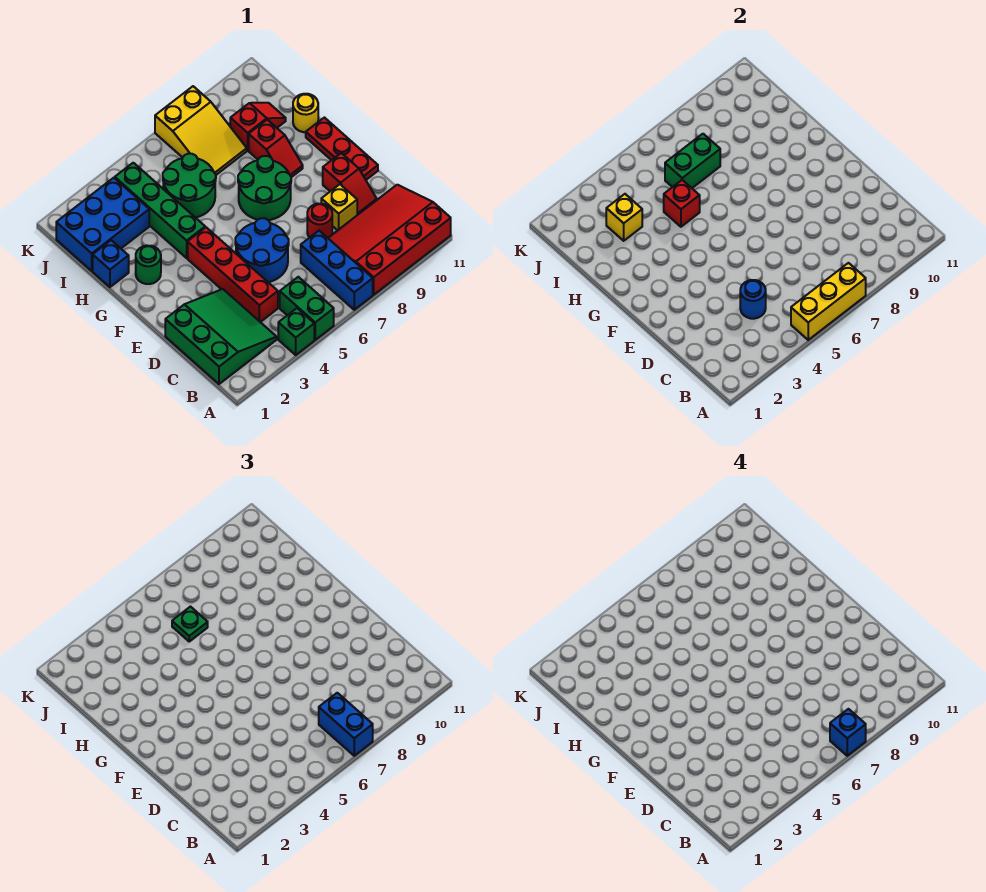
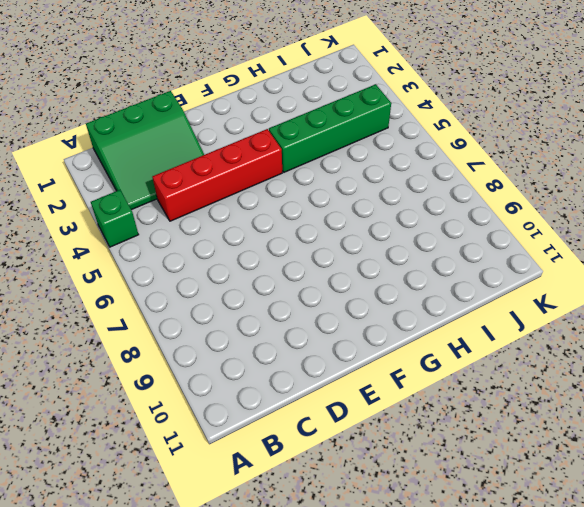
none -> green brick A5:B5 level 1
none -> blue brick A7:C7 level 1
none -> red slope A8:C11 level 1 top A

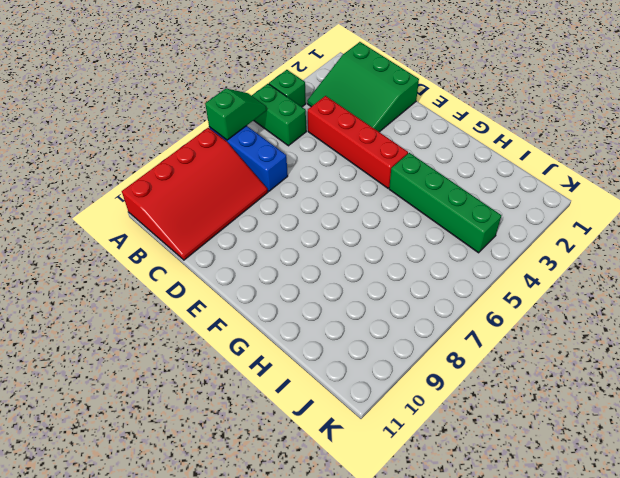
green slope A6:A7 level 2 top 7 -> yellow brick A5:A7 level 2
none -> blue round brick D5:E6 level 1
none -> red round brick D8 level 1
none -> yellow brick D9 level 1

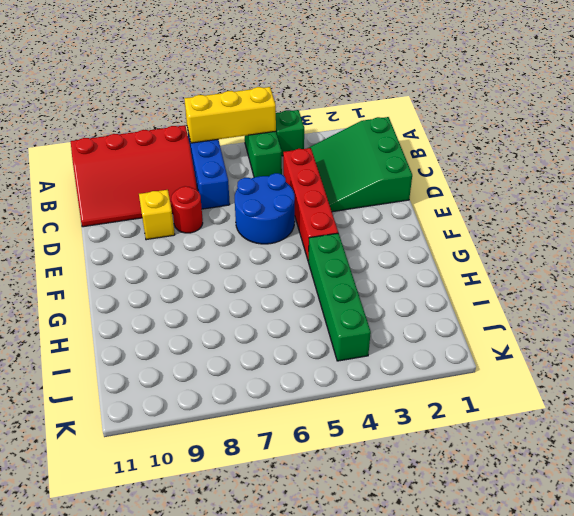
none -> red slope D10:E10 level 1 top E
none -> red plate E11:G11 level 1
none -> green round brick F7:G8 level 1

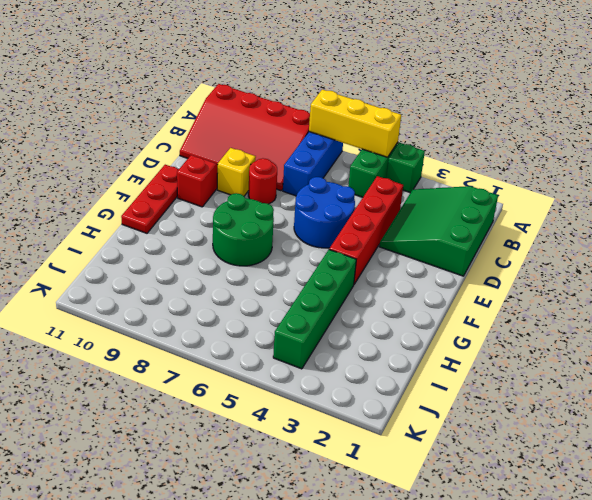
none -> green round brick G2 level 1
none -> red slope G9:H9 level 1 top H
none -> blue brick H1 level 1

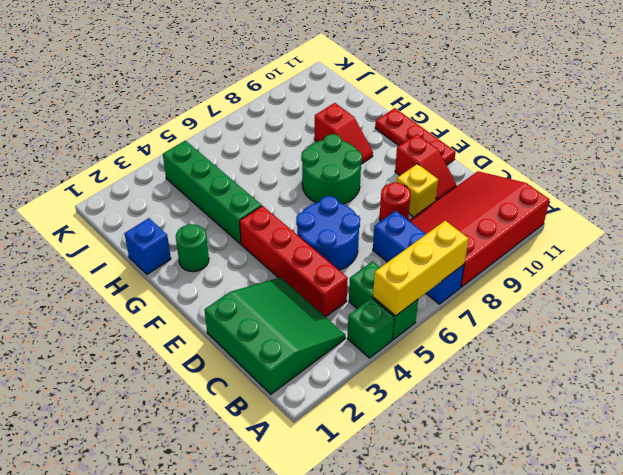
none -> green round brick H5:I6 level 1
none -> yellow round brick H11 level 1
none -> blue brick I1:J3 level 1

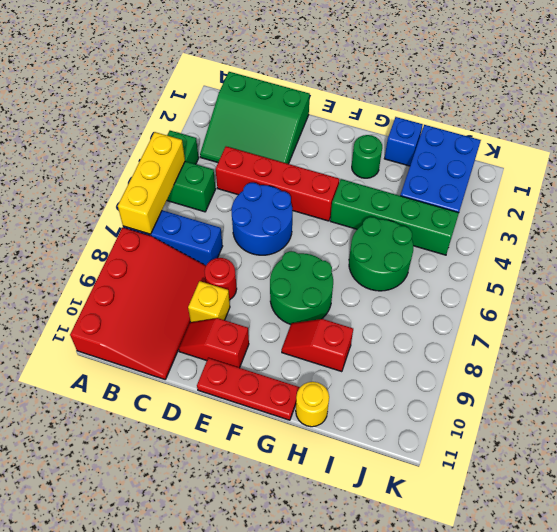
none -> yellow slope I7:K8 level 1 top K
none -> red slope I9:I10 level 1 top 9
none -> blue round brick C4 level 2

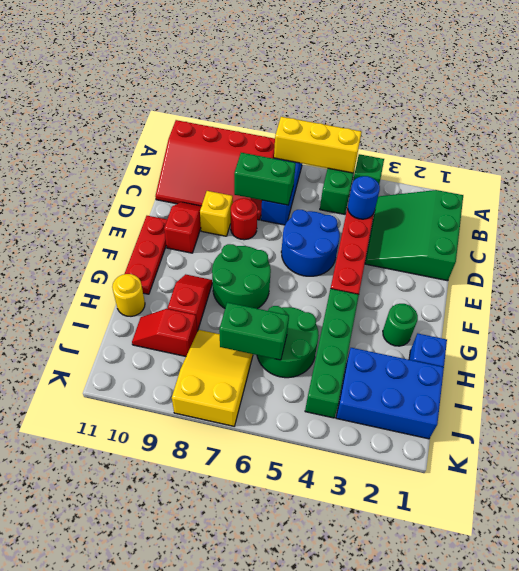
green brick C7:C8 level 2 -> none
none -> red brick H5 level 2
none -> yellow brick I3 level 2
none -> blue brick A7:B7 level 3

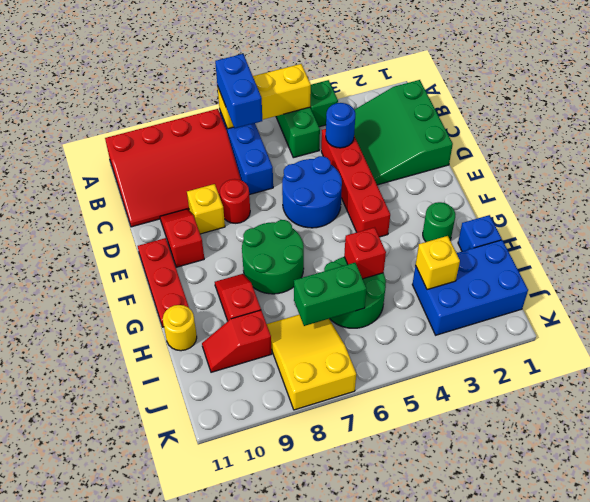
none -> green brick G4:J4 level 1
none -> green plate I6 level 3
none -> blue brick A7 level 4

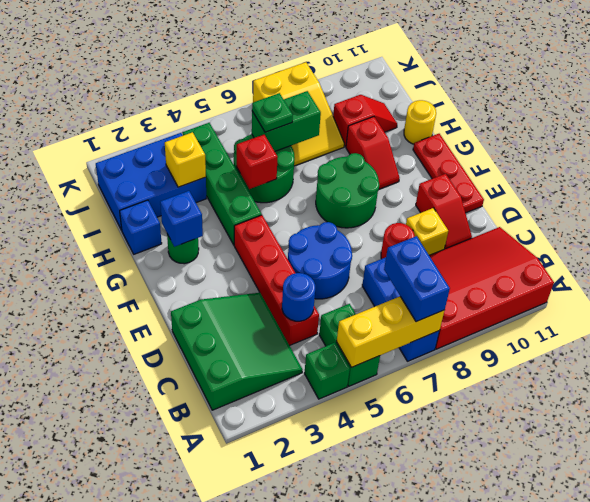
blue brick G2 level 2 -> blue brick A7 level 4

